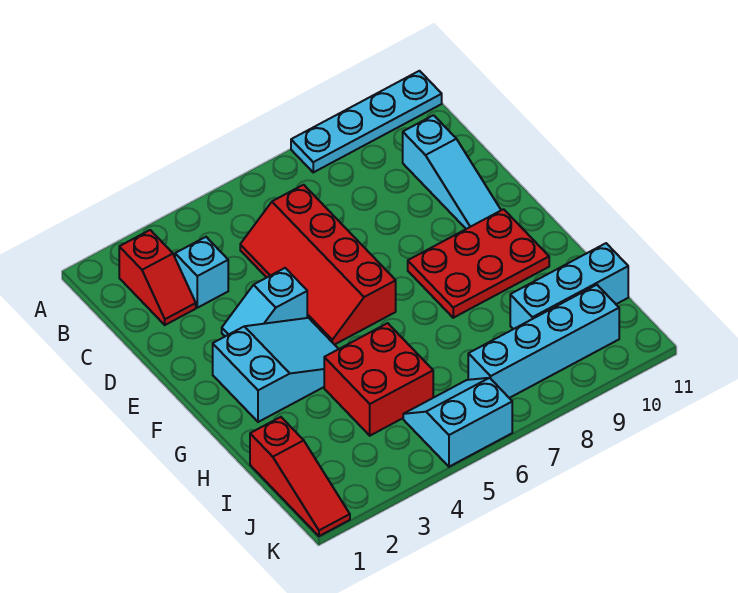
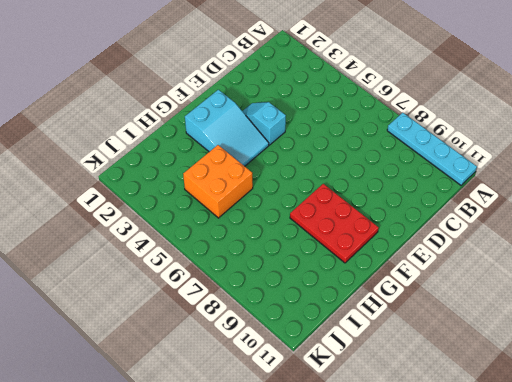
orange brick H4:I5 level 1 -> red brick H4:I5 level 1
none -> red slope B2:C2 level 1 top B
none -> cyan brick C3 level 1
none -> red slope C5:F6 level 1 top 6

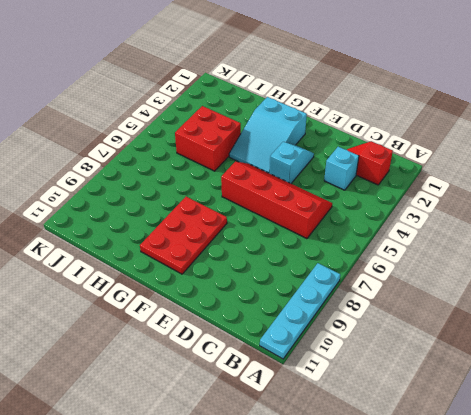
none -> cyan slope C10:E10 level 1 top C
none -> red slope I1:K1 level 1 top I
none -> cyan brick I9:I11 level 1

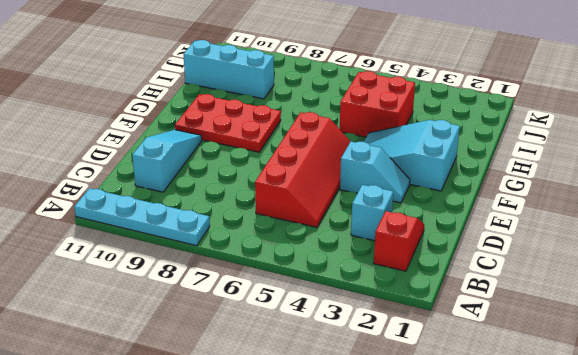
none -> red slope I1:K1 level 1 top I
none -> cyan slope J5:K6 level 1 top K
none -> cyan brick J7:J10 level 1

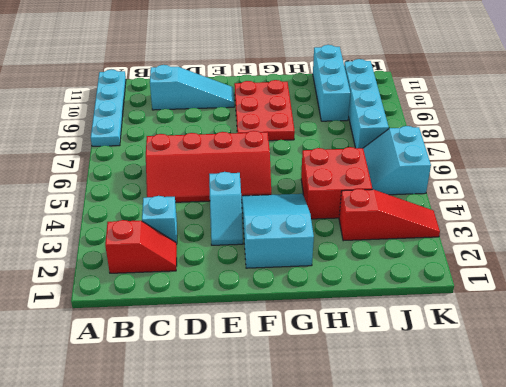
red slope I3:K3 level 1 top I -> red slope I1:K1 level 1 top I

